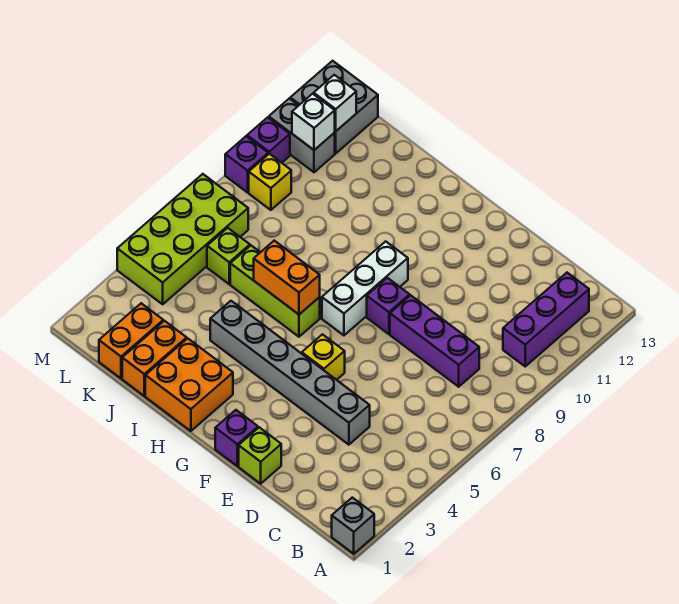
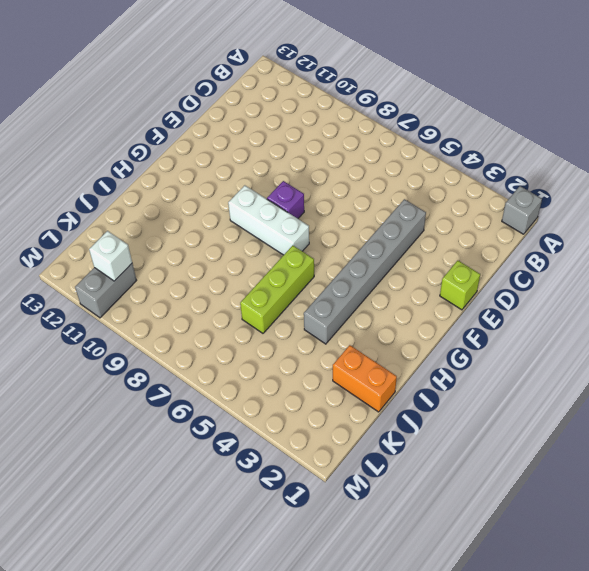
none -> purple brick B10:B12 level 1
none -> purple brick C8:E8 level 1
none -> purple brick F1 level 1

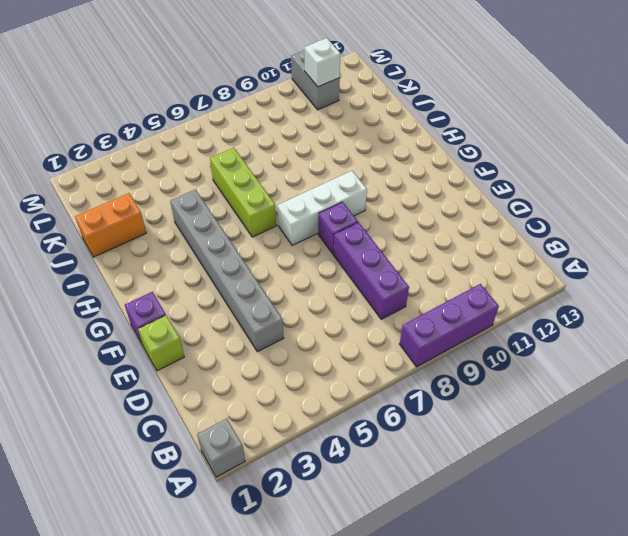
purple brick A8:A10 level 1 -> purple brick B10:B12 level 1
none -> yellow brick F5 level 1
none -> orange brick H1:I2 level 1
none -> orange brick K1:K2 level 1

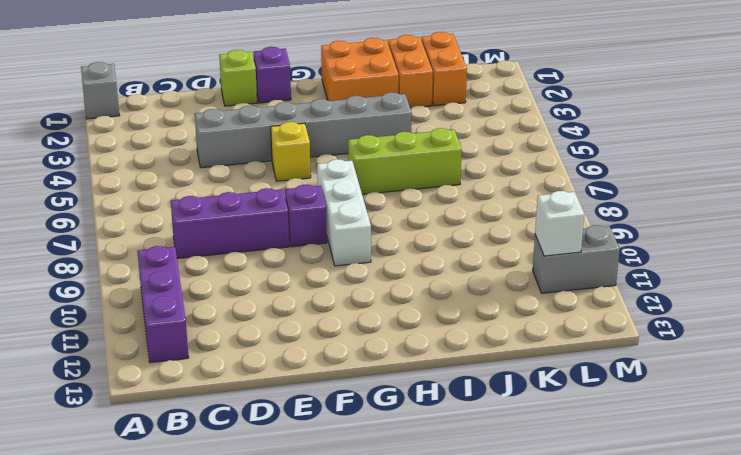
none -> lime brick K6 level 1
none -> lime brick L4:M7 level 1
none -> yellow brick L9 level 1

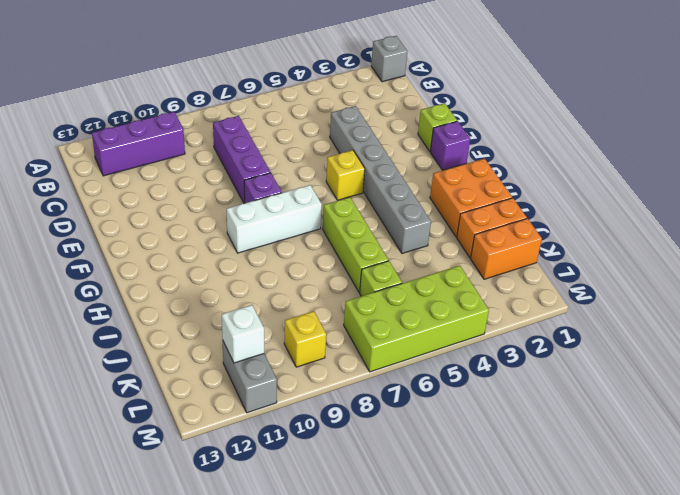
none -> grey brick L12:M13 level 1
none -> purple brick M9 level 1
none -> purple brick M10 level 1

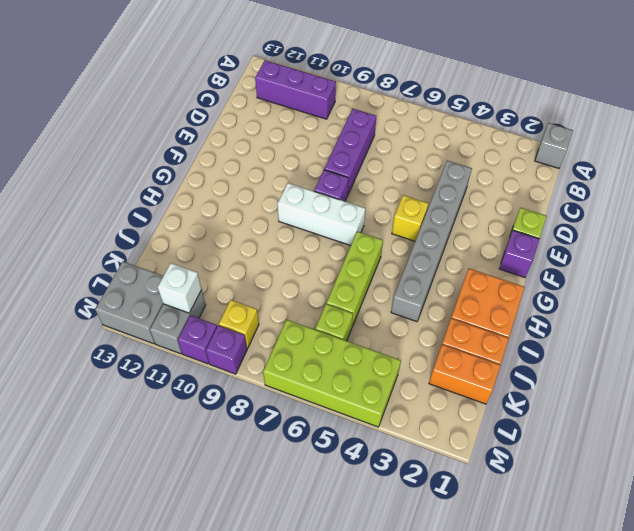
none -> orange brick H6:I6 level 2
none -> white brick L12 level 2

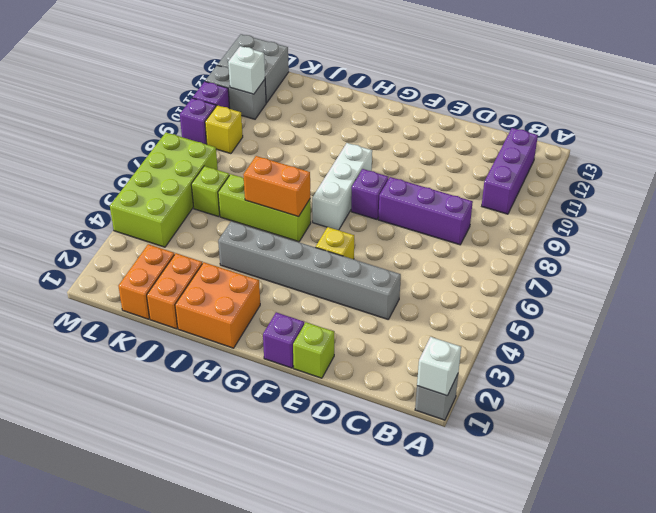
white brick A1 level 2 -> white brick L12 level 2

